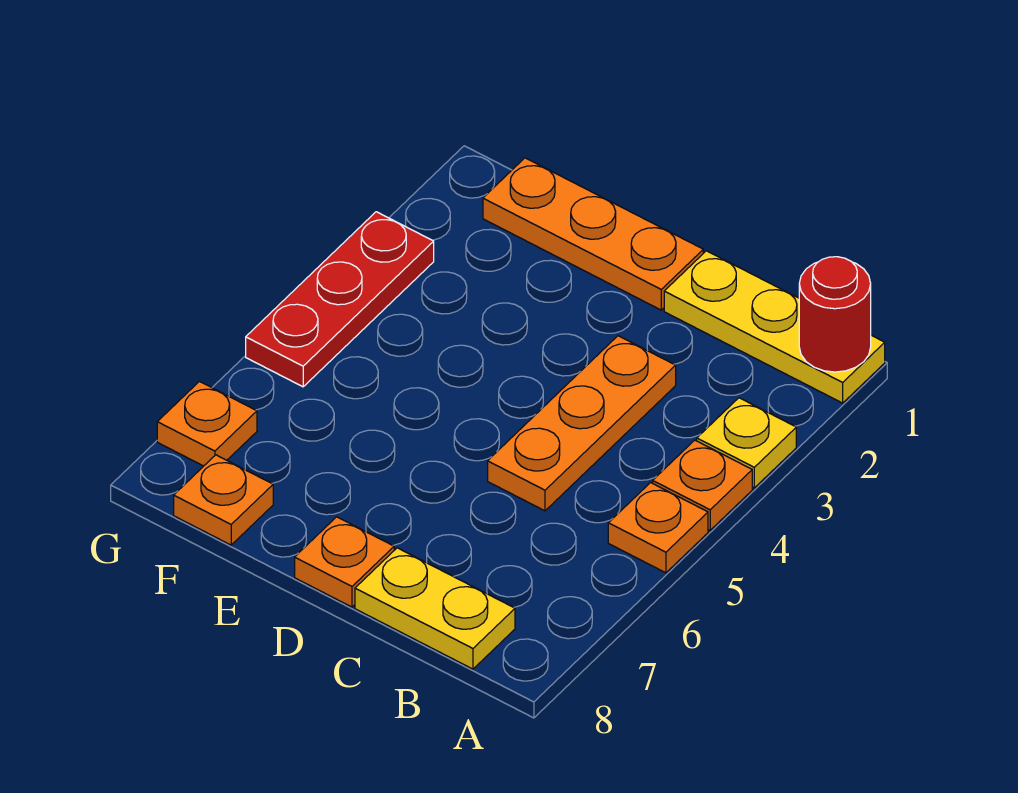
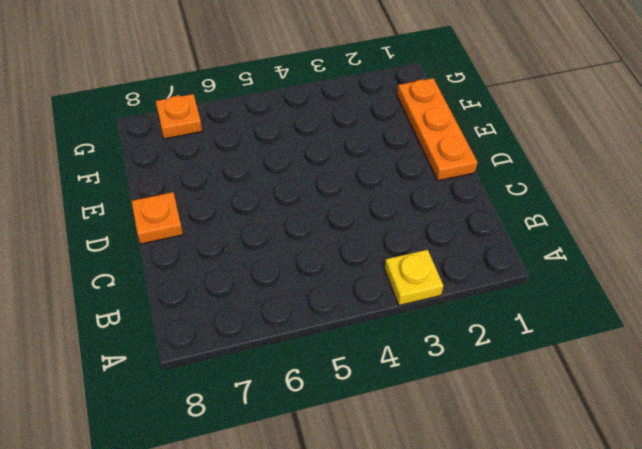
none -> yellow plate A1:C1 level 1
none -> orange plate A4 level 1
none -> orange plate A5 level 1

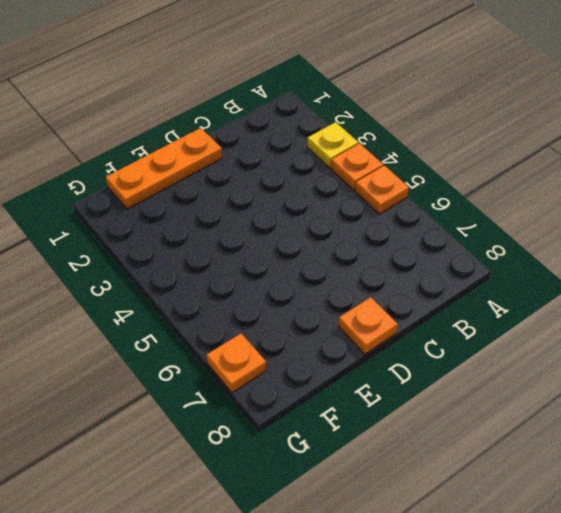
none -> yellow plate A1:C1 level 1
none -> yellow plate B8:C8 level 1
none -> orange plate C3:C5 level 1

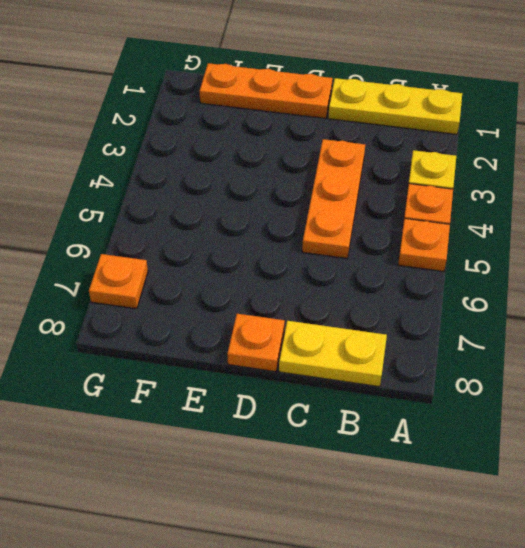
none -> orange plate F8 level 1
none -> red plate G3:G5 level 1
none -> red round brick A1 level 2

